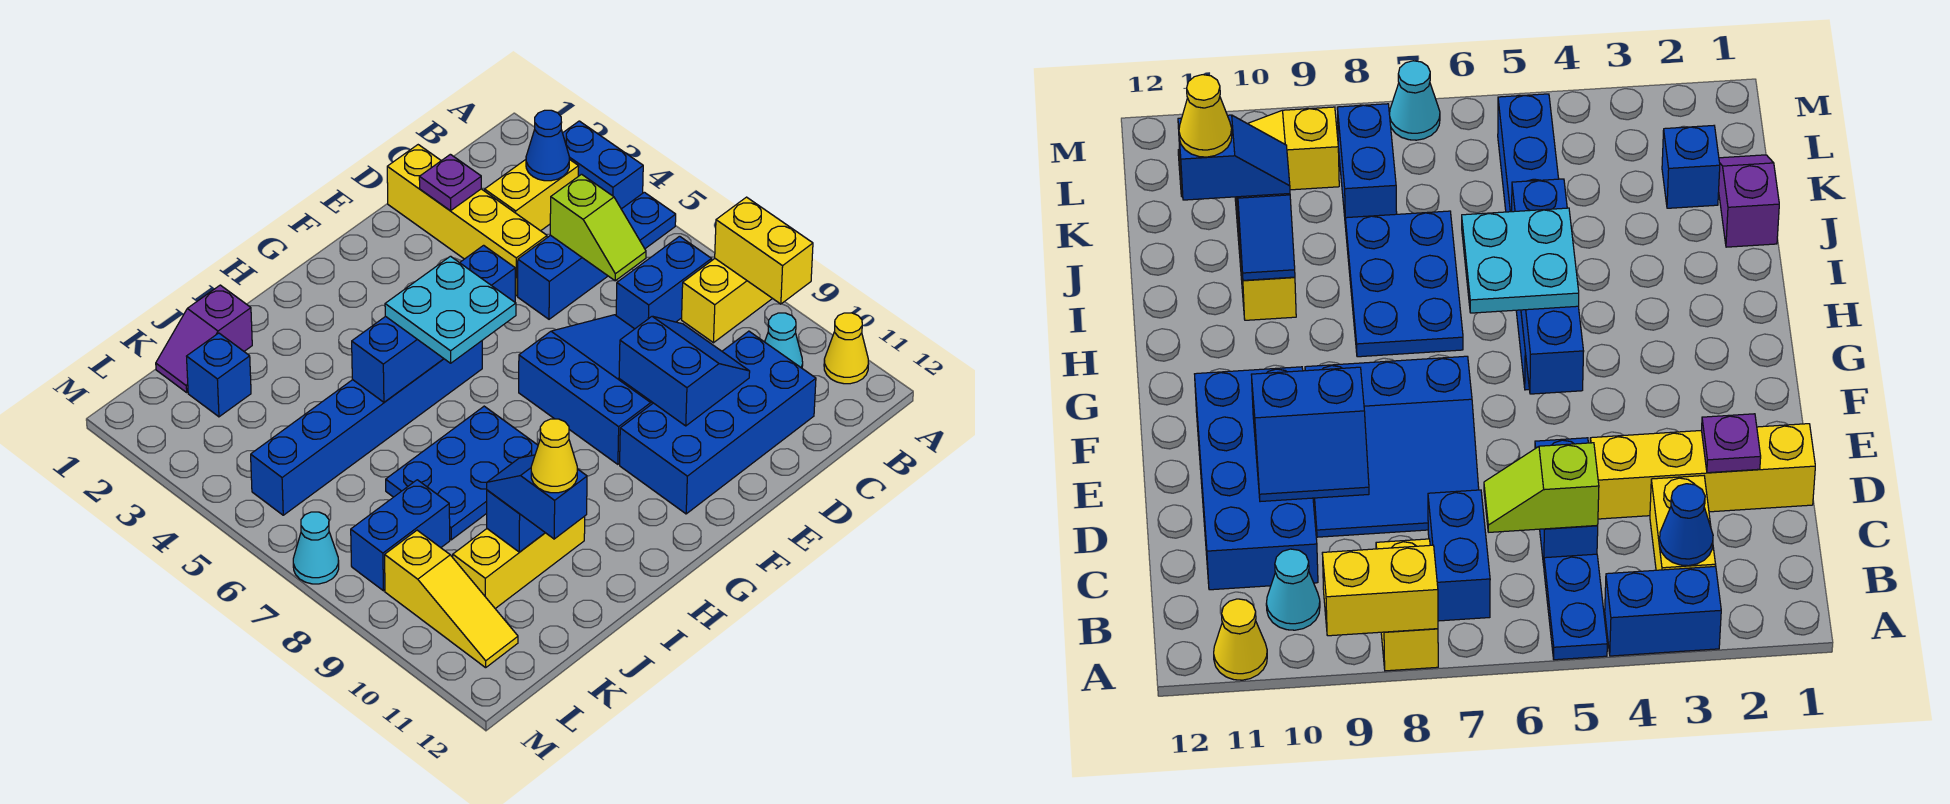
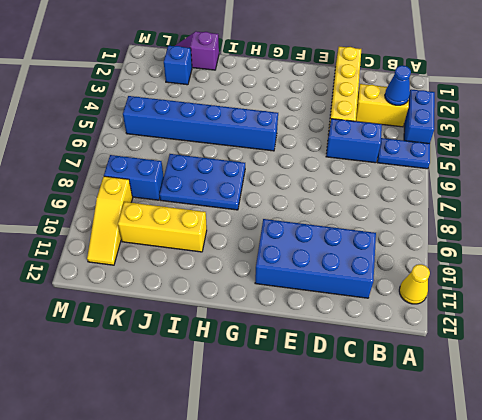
none -> yellow brick A8:B8 level 1
none -> blue brick B7:C7 level 1
none -> cyan cone B10 level 1

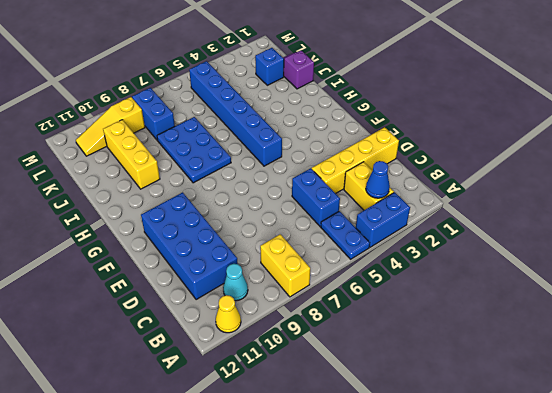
none -> blue brick B7:C7 level 1
none -> blue slope D7:F9 level 1 top F
none -> cyan cone M7 level 1

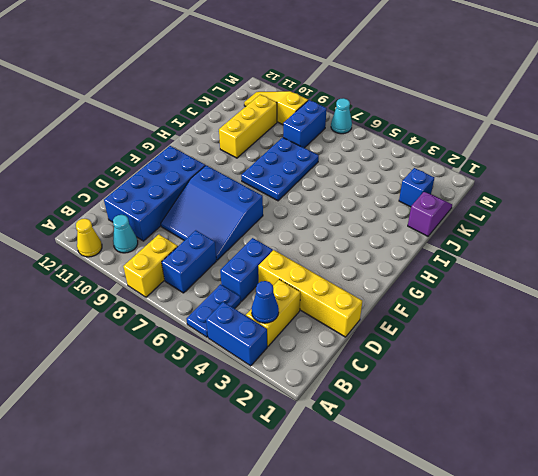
none -> blue brick G5:L5 level 1
none -> yellow brick A8:A9 level 2
none -> lime slope C5:C6 level 2 top 5

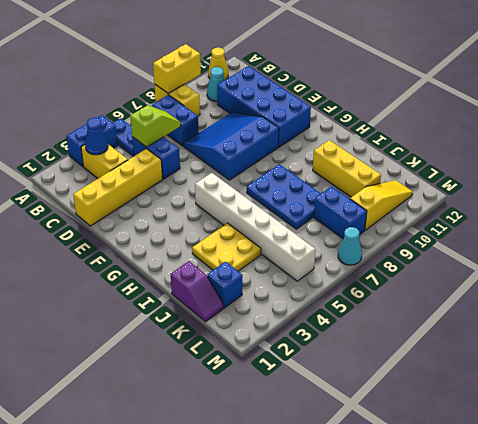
white brick G5:L5 level 1 -> blue brick G5:L5 level 1
yellow plate I3:J4 level 1 -> none
none -> purple plate D2 level 2
none -> blue slope D9:E10 level 2 top E
none -> blue brick F5:I5 level 2

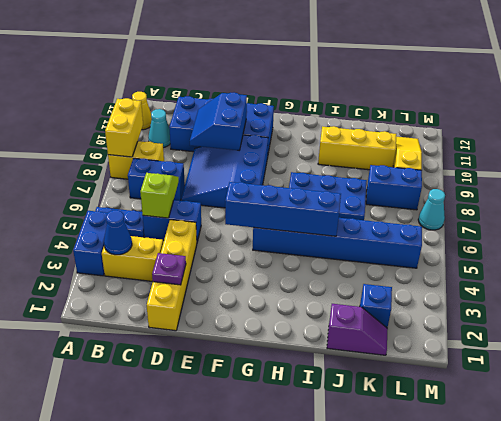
none -> blue slope I10:J10 level 2 top J
none -> cyan plate G5:H6 level 3
none -> blue slope J10:J11 level 3 top 11

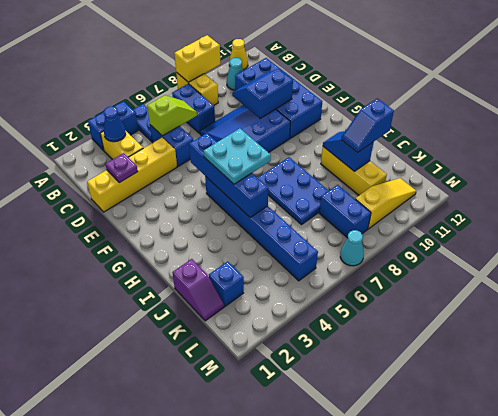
none -> yellow cone J11 level 4

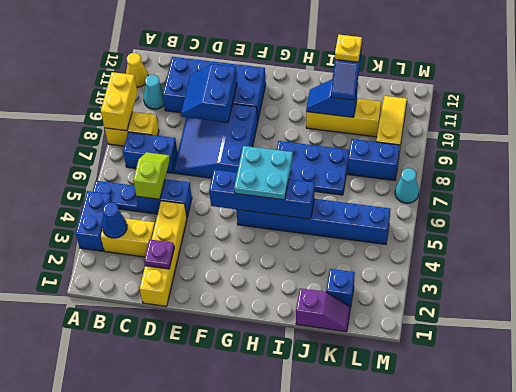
yellow plate J11 level 4 -> yellow cone J11 level 4

